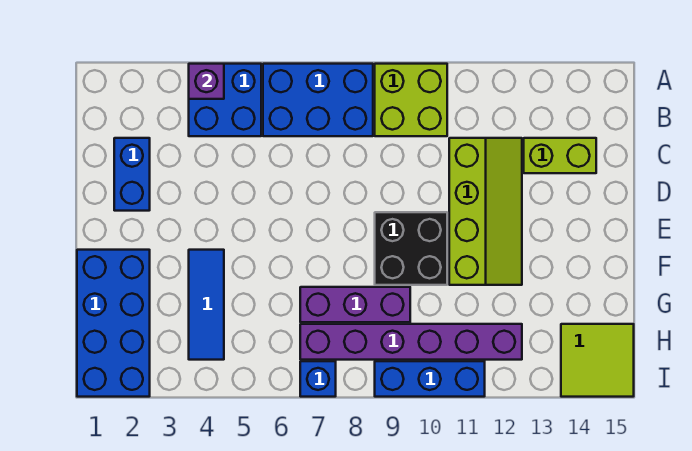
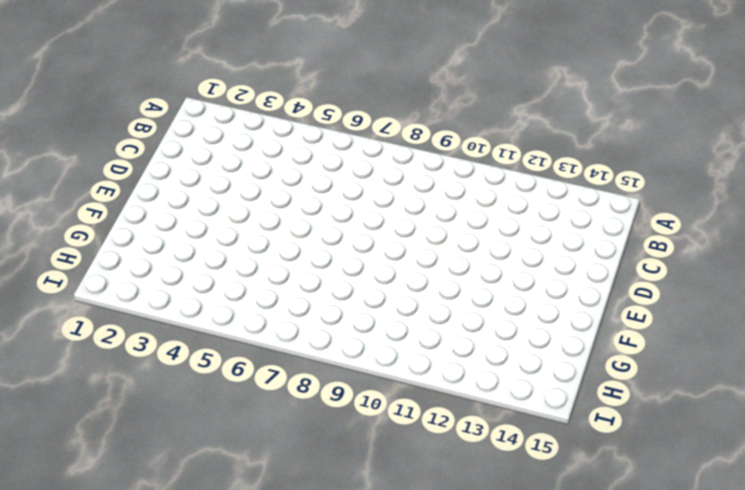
none -> blue brick A4:B5 level 1
none -> blue brick A6:B8 level 1
none -> lime brick A9:B10 level 1

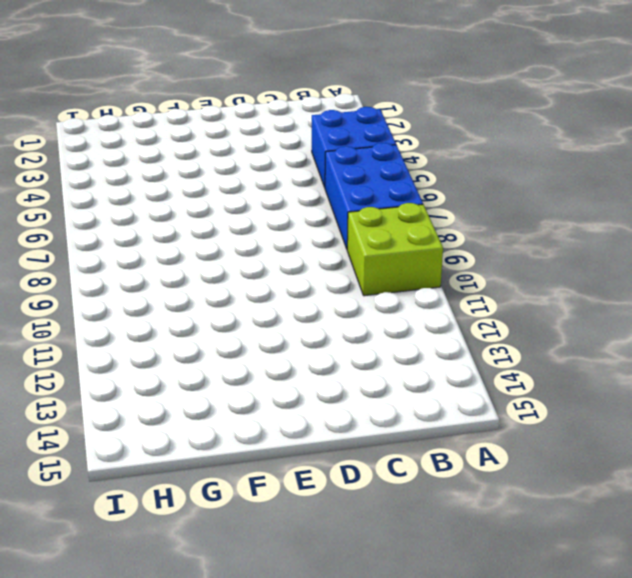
none -> blue brick C2:D2 level 1
none -> lime slope C11:F12 level 1 top 11
none -> lime brick C13:C14 level 1

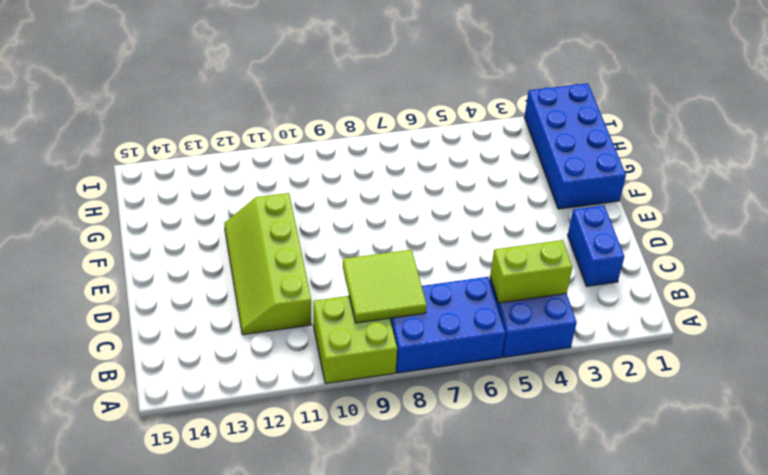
lime brick B4:B5 level 2 -> lime brick C13:C14 level 1
lime tile B8:C9 level 2 -> lime tile H14:I15 level 1
none -> black brick E9:F10 level 1
none -> blue tile F4:H4 level 1
none -> purple brick G7:G9 level 1

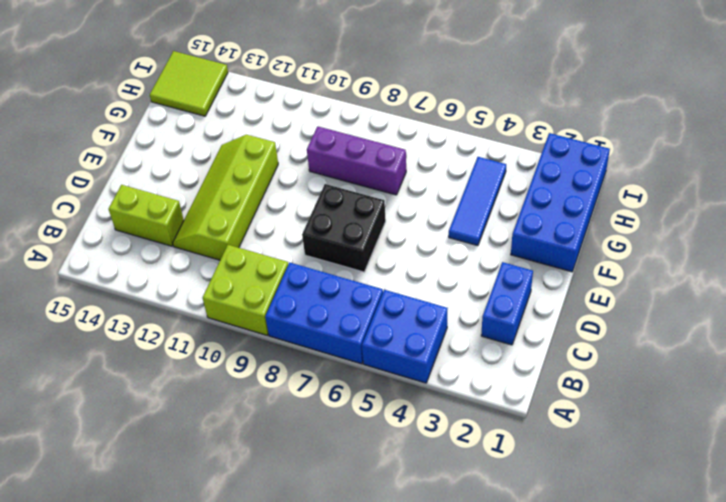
black brick D7:E8 level 1 -> black brick E9:F10 level 1
none -> purple brick H7:H12 level 1
none -> blue brick I7 level 1
none -> blue brick I9:I11 level 1

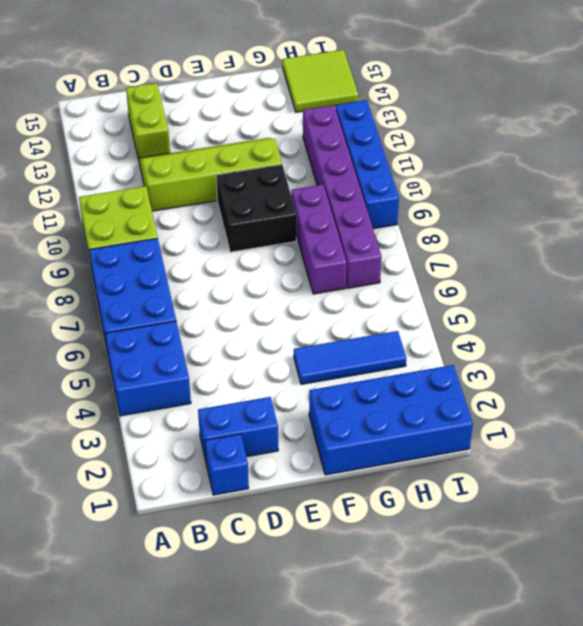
blue brick C1 level 1 -> blue brick I7 level 1
blue brick I9:I12 level 1 -> blue brick I9:I11 level 1
none -> purple brick A4 level 2

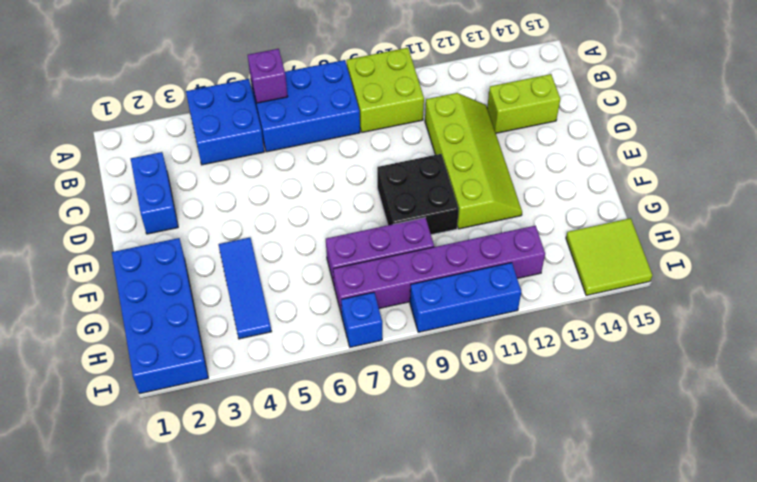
purple brick A6 level 2 -> purple brick A4 level 2

